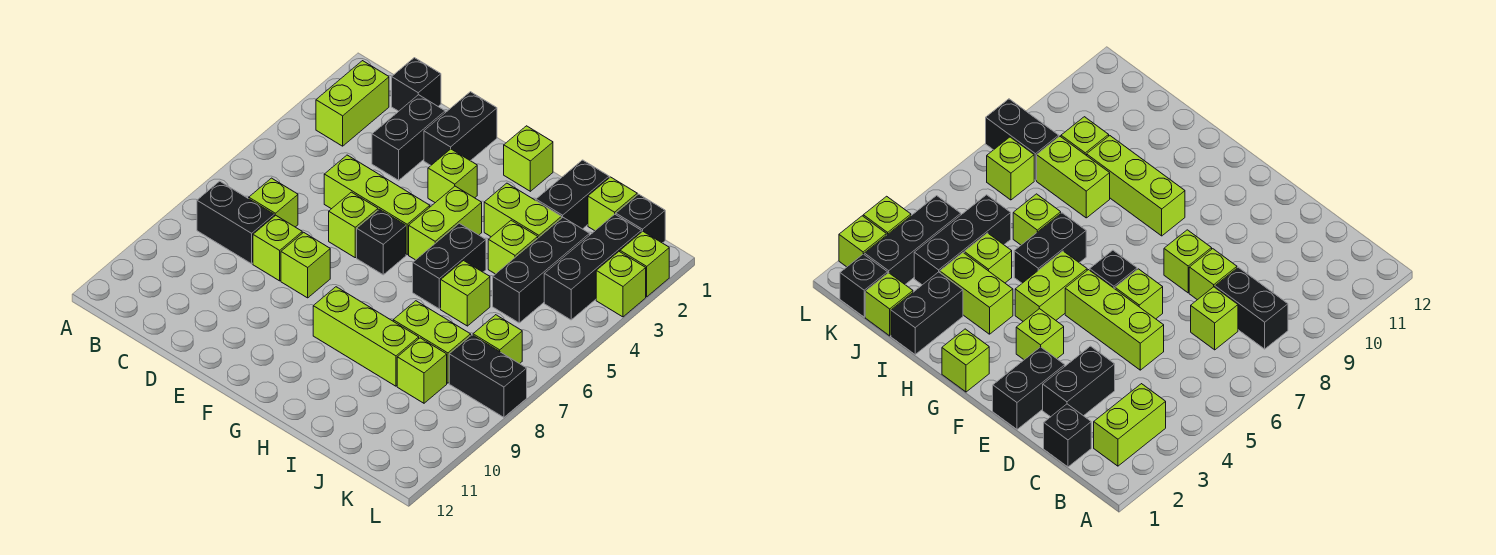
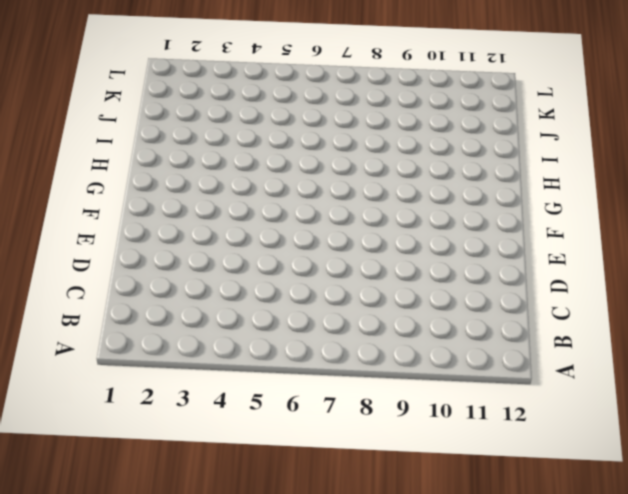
none -> lime brick B2:B3 level 1
none -> black brick B8:C8 level 1
none -> black brick C1 level 1
none -> lime brick C7 level 1

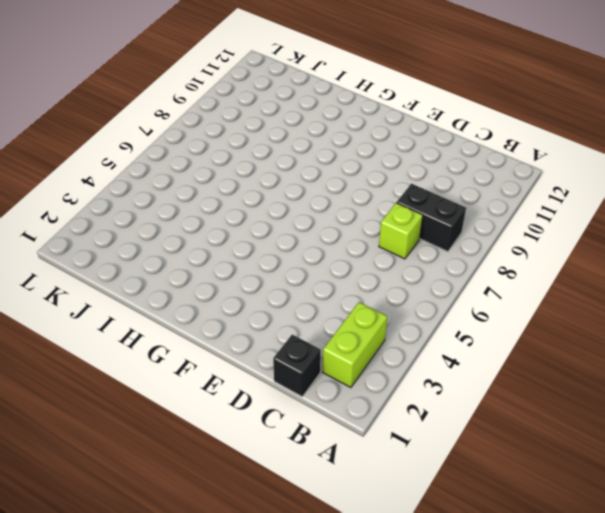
none -> black brick D2:D3 level 1
none -> lime brick D5:F5 level 1
none -> lime brick D8 level 1
none -> black brick E1:E2 level 1

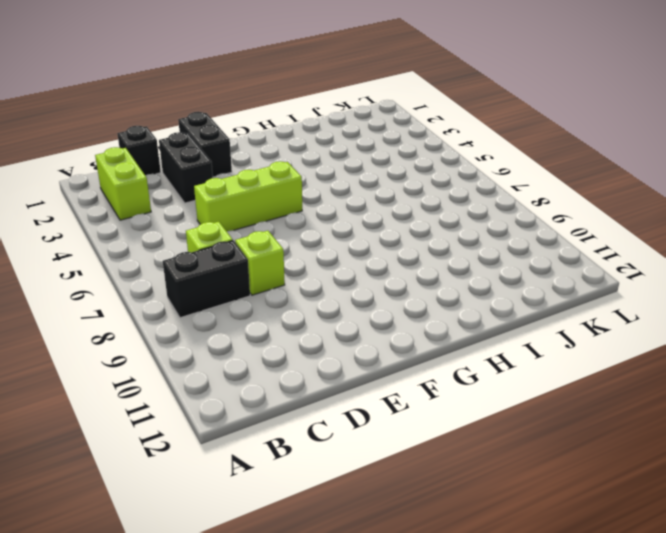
none -> lime brick E6 level 1
none -> lime brick E8 level 1
none -> lime brick F3 level 1
none -> black brick F6 level 1

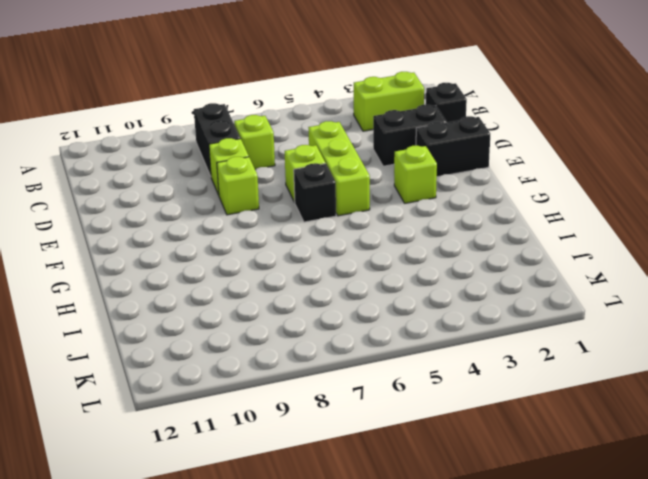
none -> lime brick G1 level 1
none -> lime brick G4:G5 level 1
none -> lime brick G9:I9 level 1
none -> lime brick H3:I3 level 1

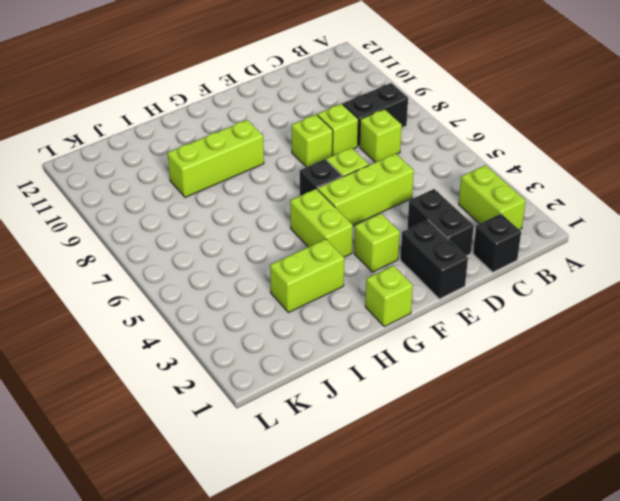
none -> black brick H5:H6 level 1
none -> black brick I1:I2 level 1
none -> lime brick I4 level 1
none -> lime brick I6 level 1

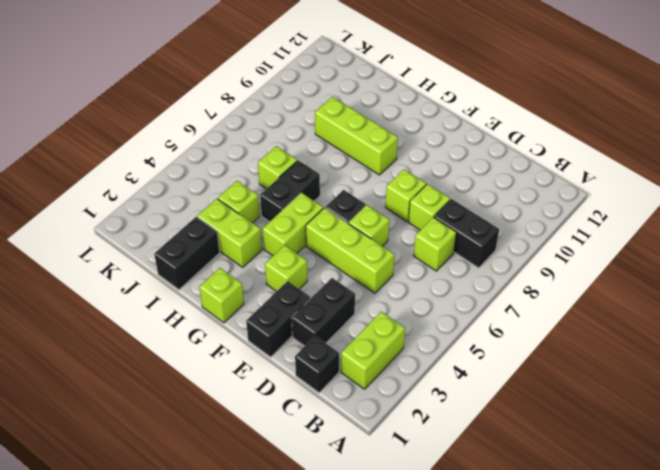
none -> lime brick I8:J8 level 1
none -> lime brick J1 level 1
none -> black brick J3:J5 level 1
none -> lime brick J9 level 1

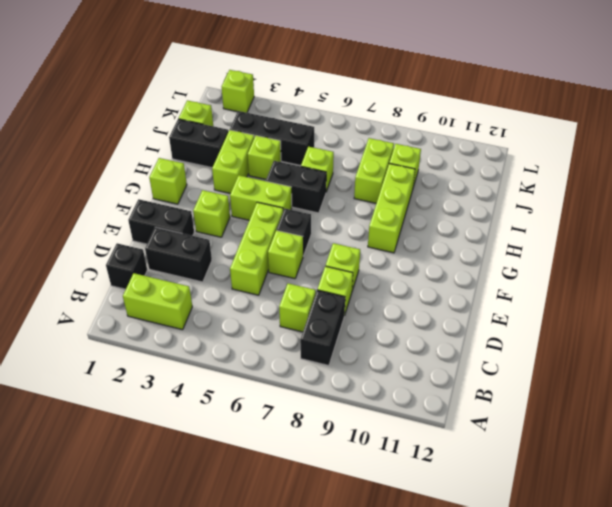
none -> black brick K1 level 1
none -> black brick K2:K4 level 1
none -> lime brick K7 level 1
none -> black brick K8:L8 level 1

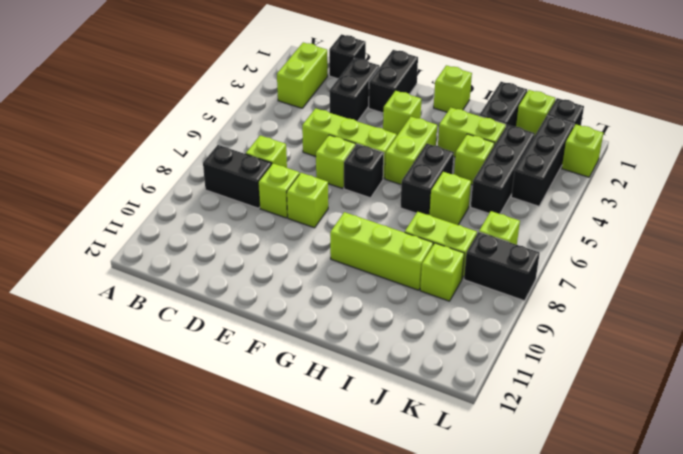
none -> lime brick L3 level 1

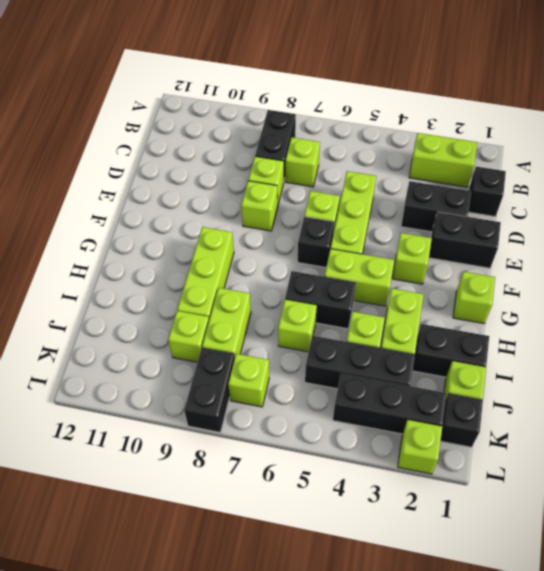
none -> lime brick L3 level 1

